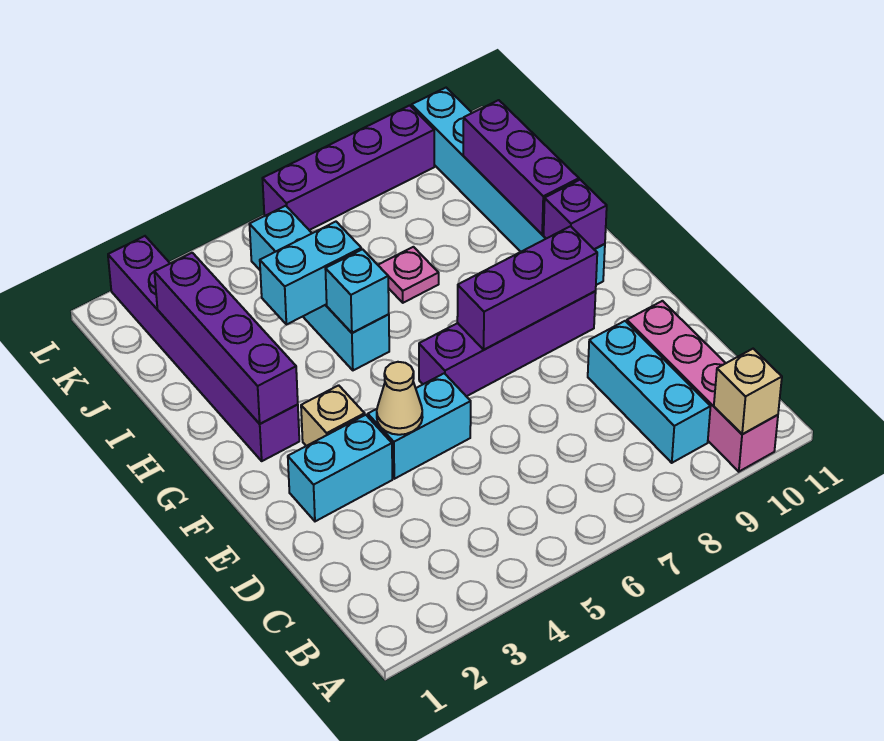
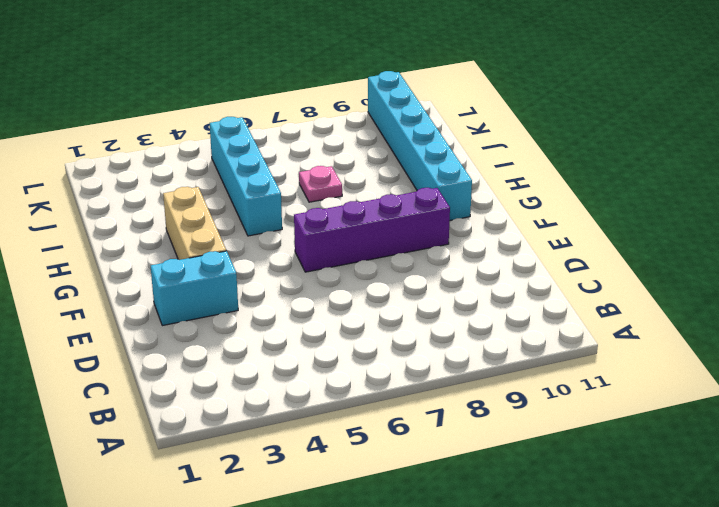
tan brick F3:H3 level 1 -> tan brick F3 level 1
none -> pink brick A10:D10 level 1
none -> cyan brick B9:D9 level 1
none -> cyan brick E4:E5 level 1

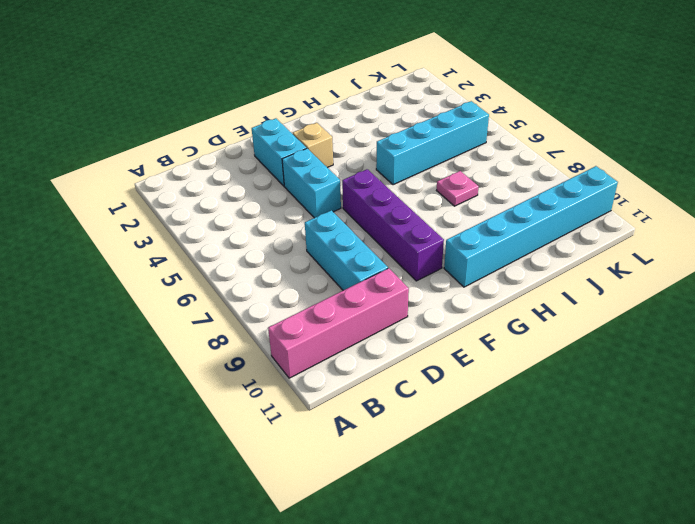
cyan brick D7:D9 level 1 -> cyan brick B9:D9 level 1
none -> purple brick G2:L2 level 1
none -> purple brick L6:L9 level 1
none -> tan brick A10 level 2

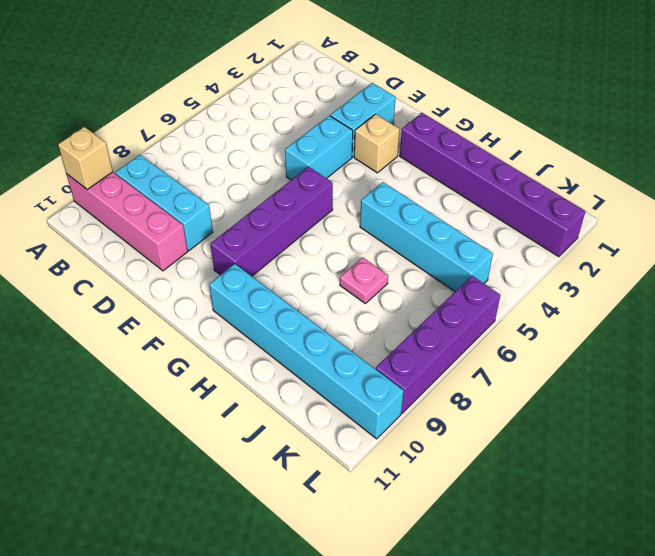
none -> tan cone E4 level 2
none -> purple brick F7:F9 level 2
none -> purple brick G2:J2 level 2

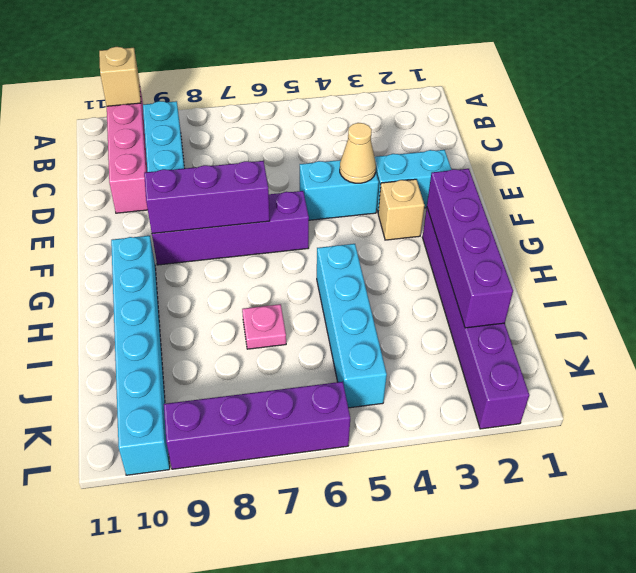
none -> purple brick G10 level 2
none -> cyan brick H5 level 2
none -> purple brick H10:J10 level 2

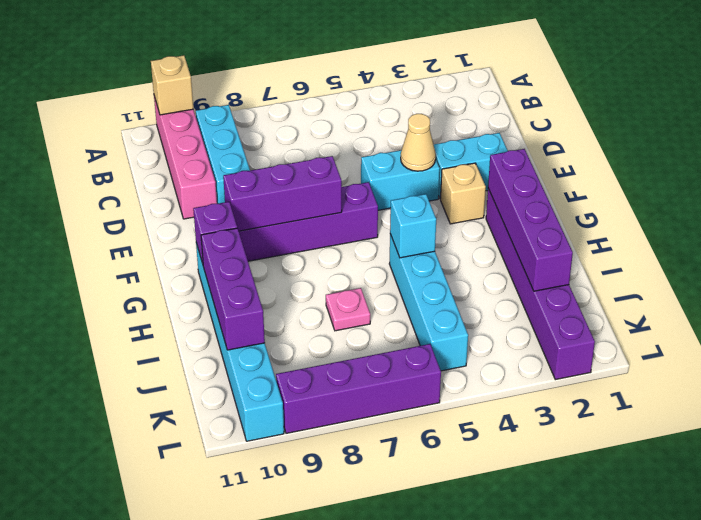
none -> cyan brick I4:I5 level 2

